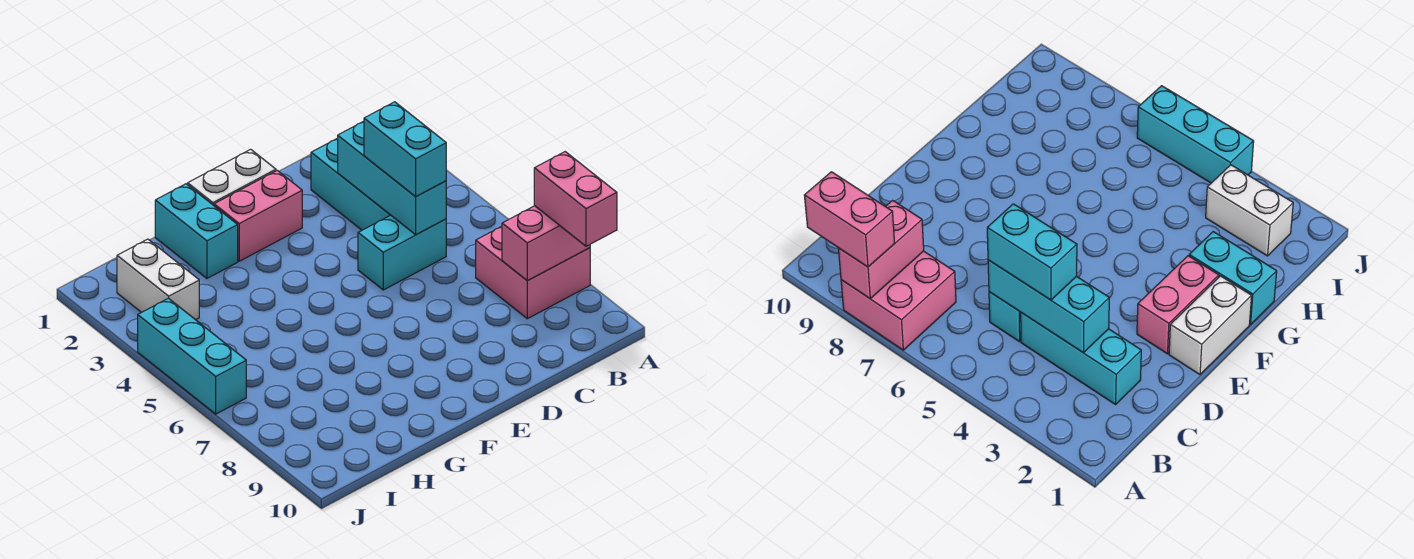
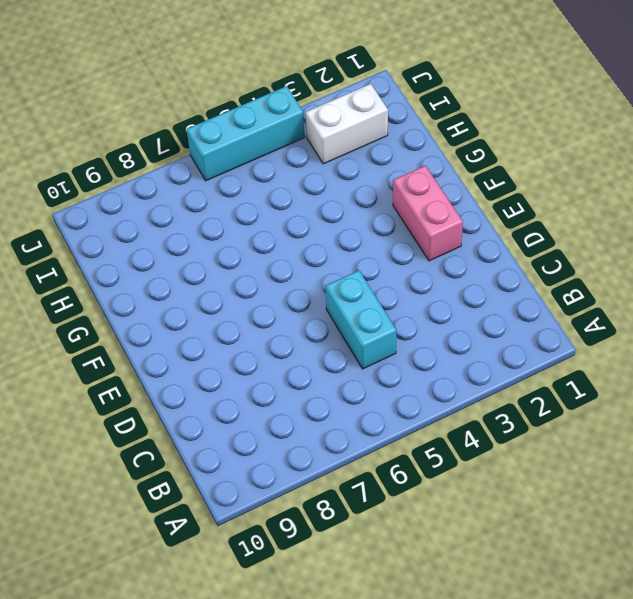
none -> pink brick A7:B8 level 1
none -> cyan brick C2:C4 level 1
none -> white brick E1:F1 level 1

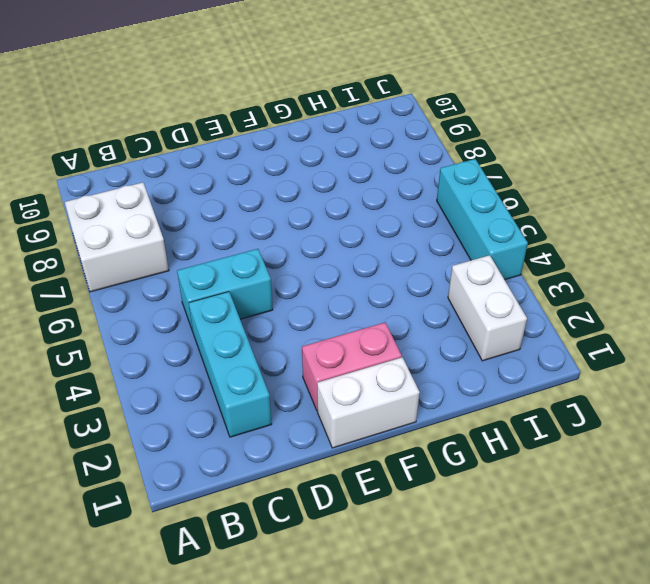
white brick A7:B8 level 1 -> pink brick A7:B8 level 1
none -> cyan brick G1:G2 level 1
none -> pink brick A8:B8 level 2
none -> cyan brick C3:C5 level 2

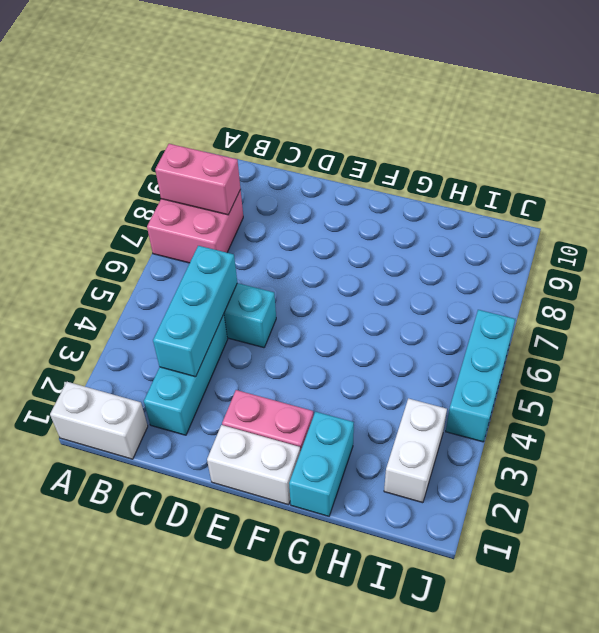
white brick A1:B1 level 1 -> none
none -> pink brick A8:A9 level 3
none -> cyan brick C4:C5 level 3

